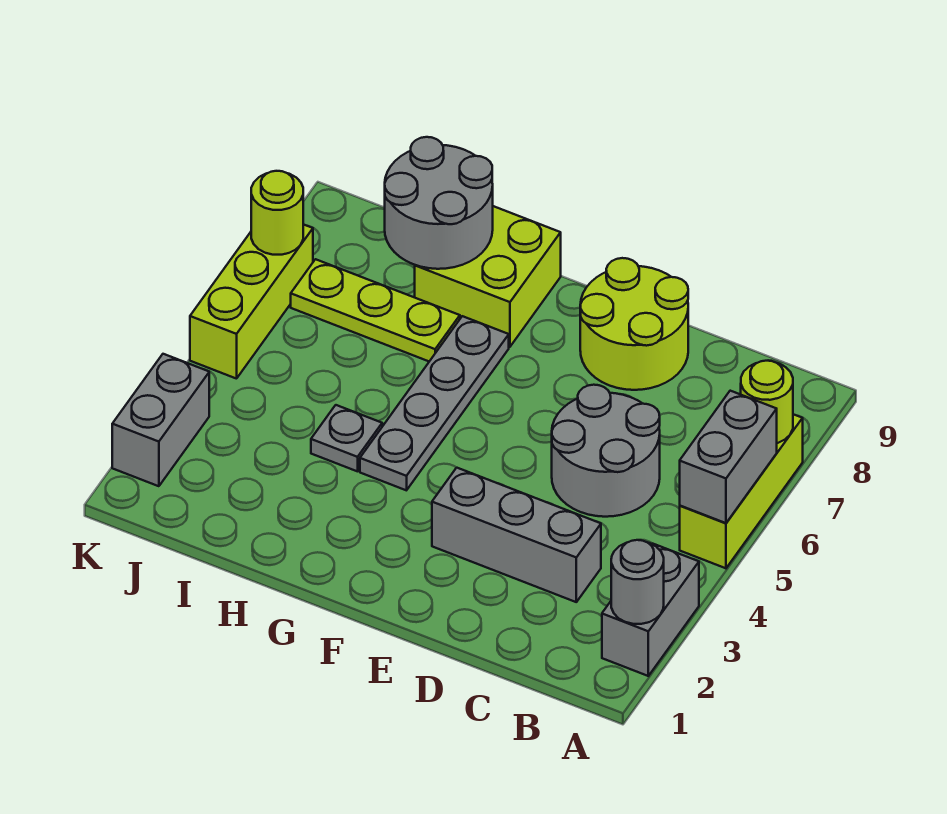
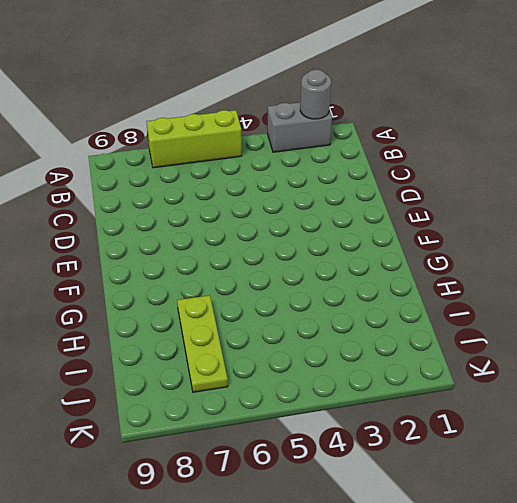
none -> grey brick C3:E3 level 1
none -> grey round brick C5:D6 level 1
none -> lime round brick D8:E9 level 1

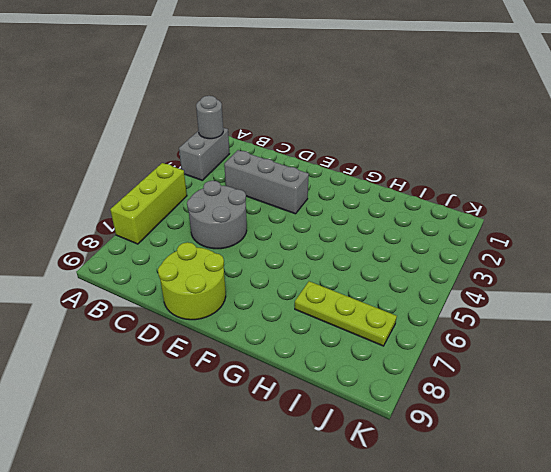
none -> grey plate G4:G7 level 1
none -> lime brick G8:H9 level 1
none -> grey plate H4 level 1

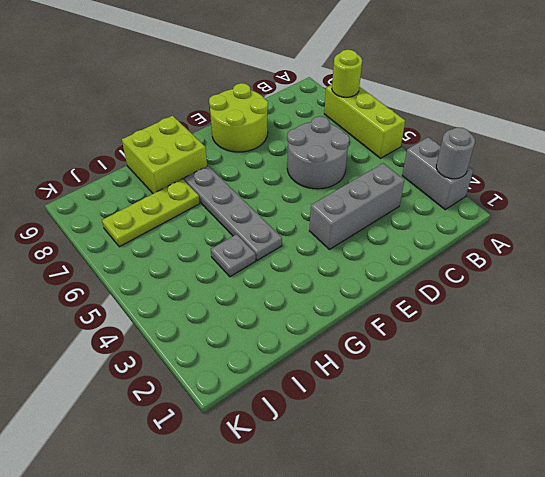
none -> grey brick K2:K3 level 1
none -> lime brick K5:K7 level 1
none -> grey brick A5:A6 level 2

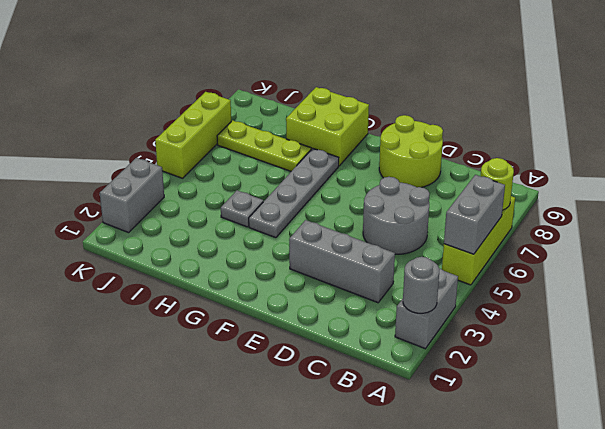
none -> grey round brick H8:I9 level 2
none -> lime round brick K7 level 2

